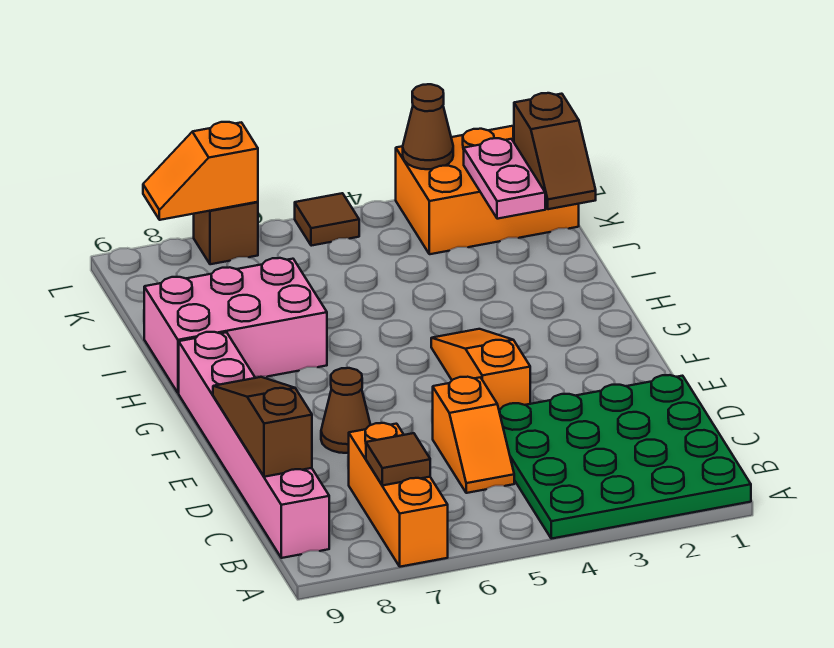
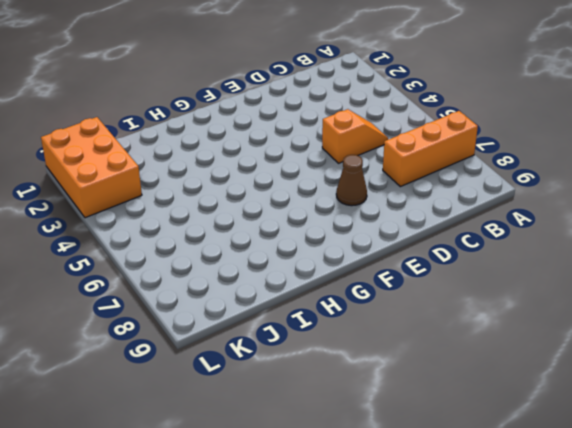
none -> green plate A1:D4 level 1
none -> pink brick B9:G9 level 1
none -> orange slope E4:G4 level 1 top E

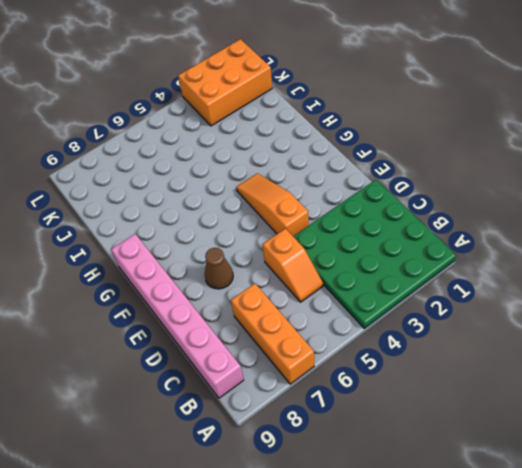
none -> pink brick H7:I9 level 1
none -> brown tile L5 level 1
none -> brown brick L7 level 1

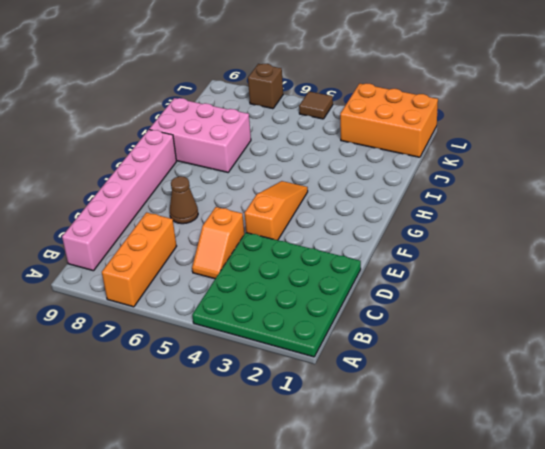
none -> brown tile B7 level 2
none -> brown slope C9:E9 level 2 top C
none -> brown slope J1:K1 level 2 top K

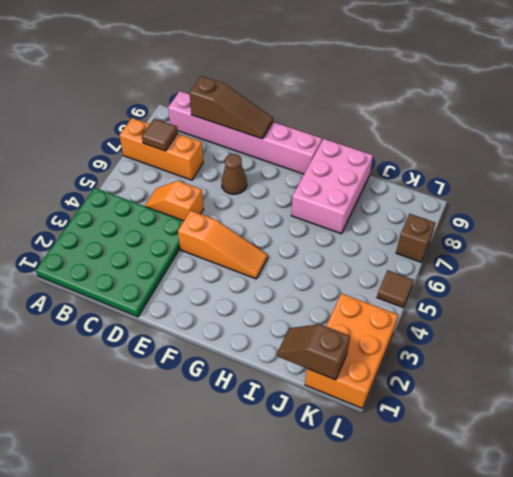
none -> pink plate J2:K2 level 2
none -> brown cone L3 level 2
none -> orange slope L7:L8 level 2 top 7

